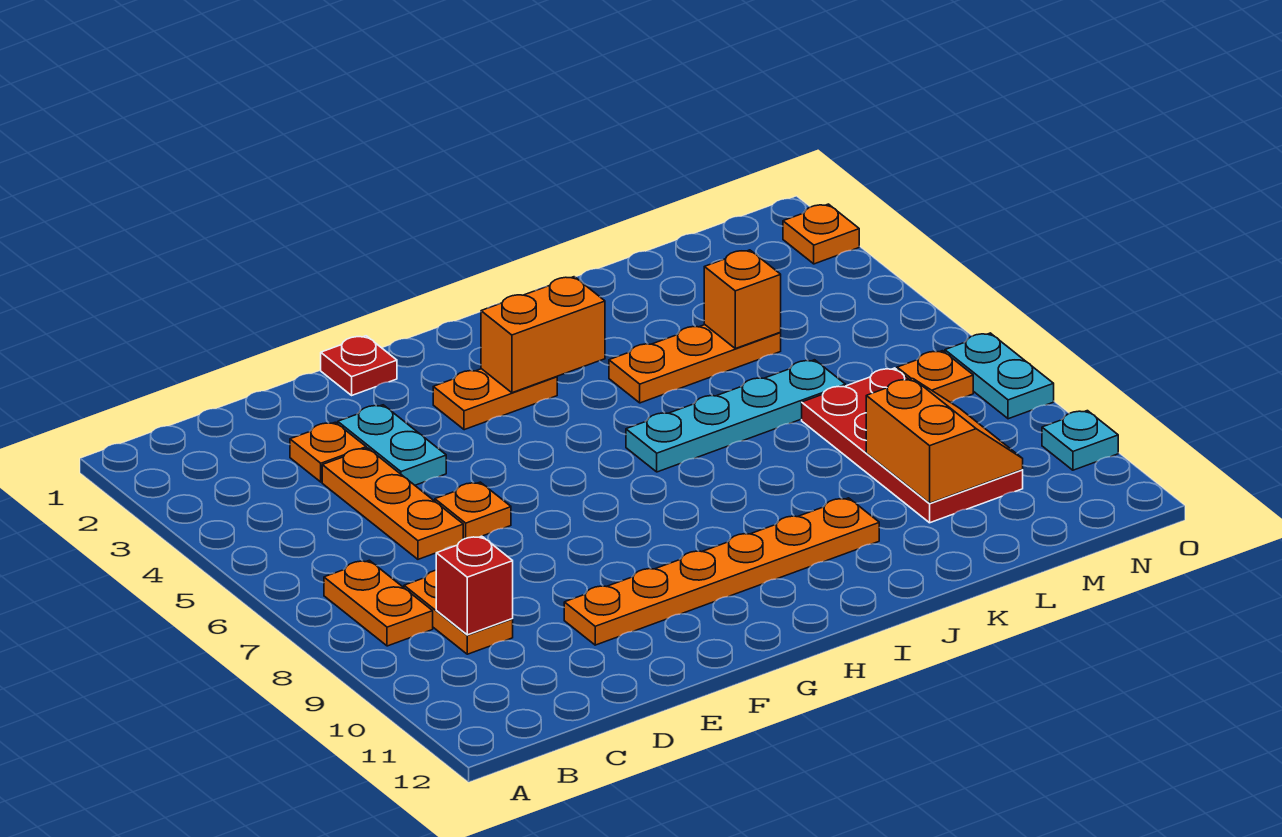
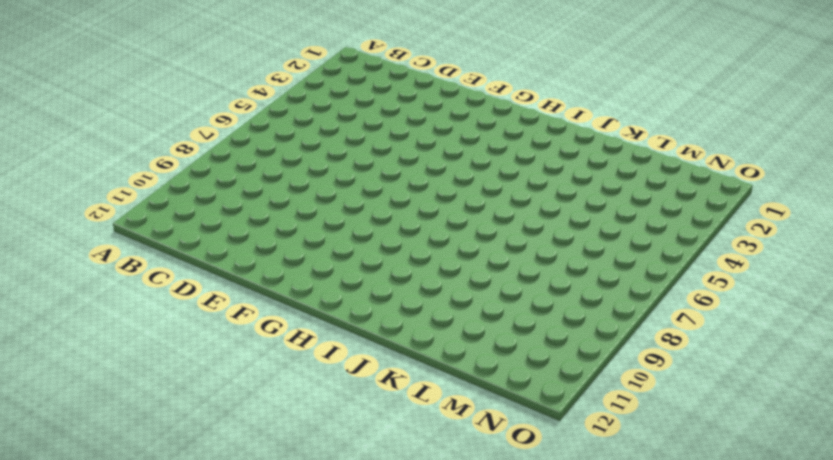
none -> orange plate B7:B8 level 1
none -> orange plate C8:C9 level 1
none -> orange plate D3 level 1

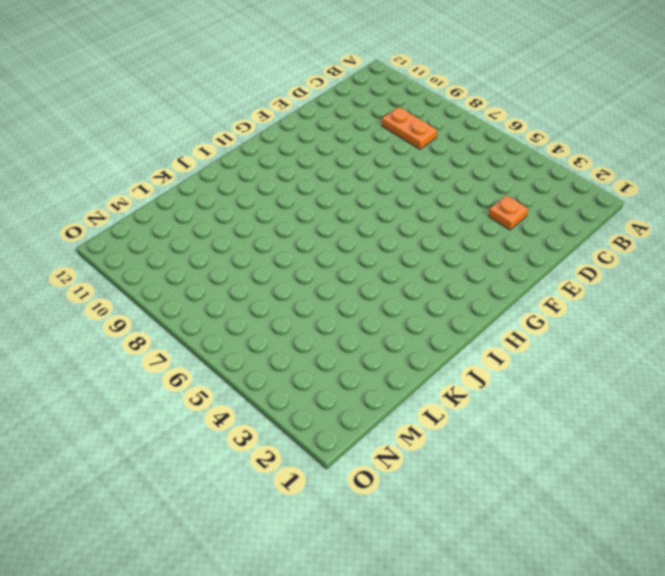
none -> orange plate B7:B8 level 1
none -> orange plate D4:D6 level 1
none -> cyan plate E3:E4 level 1

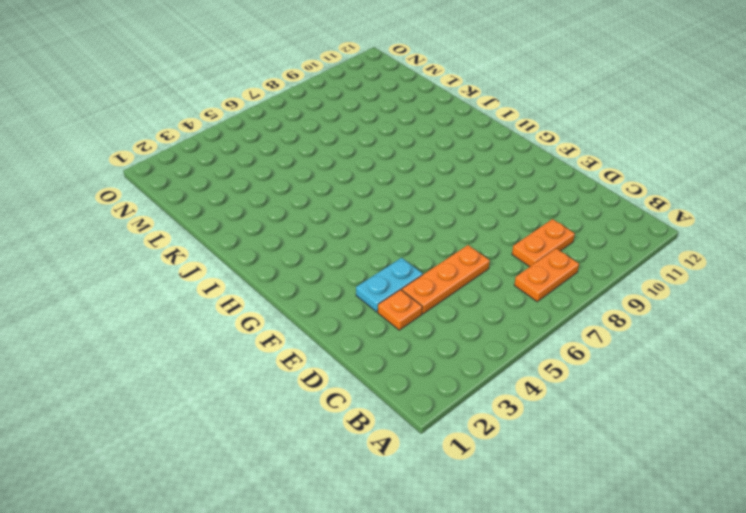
none -> orange plate E6 level 1
none -> orange plate E10:J10 level 1
none -> red plate F1 level 1

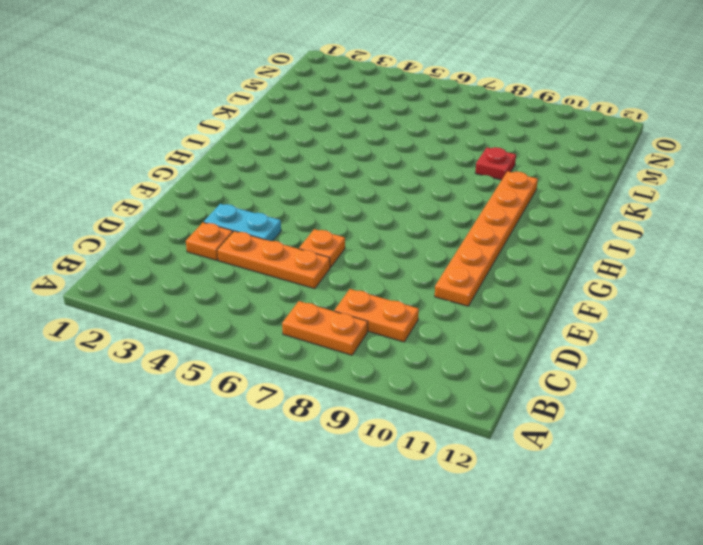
red plate K9 level 1 -> red plate F1 level 1
none -> orange plate G3:H3 level 1
none -> cyan plate I6:L6 level 1
none -> orange plate J4:L4 level 1

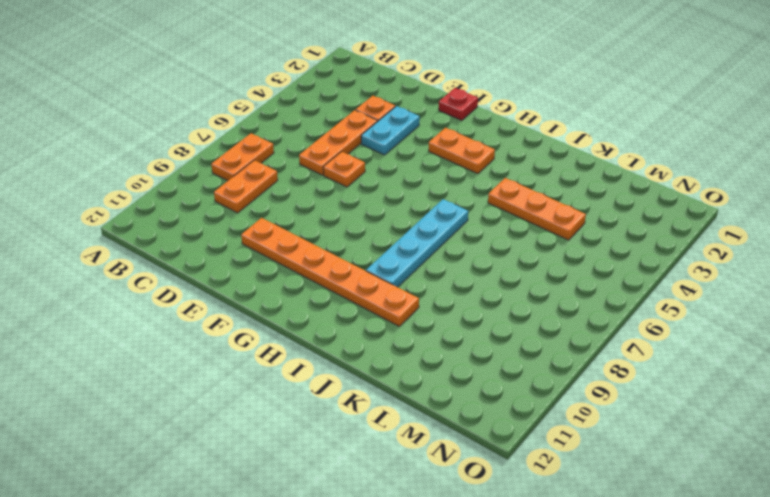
cyan plate I6:I9 level 1 -> cyan plate I6:L6 level 1
none -> red plate L7:M10 level 1
none -> orange plate N7 level 1
none -> orange plate O2 level 1

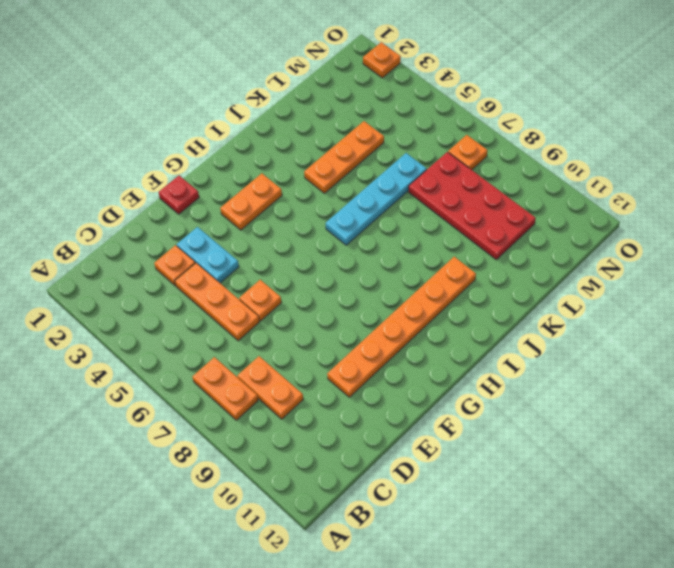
none -> cyan plate O7:O8 level 1
none -> cyan plate O10 level 1
none -> red brick C9 level 2

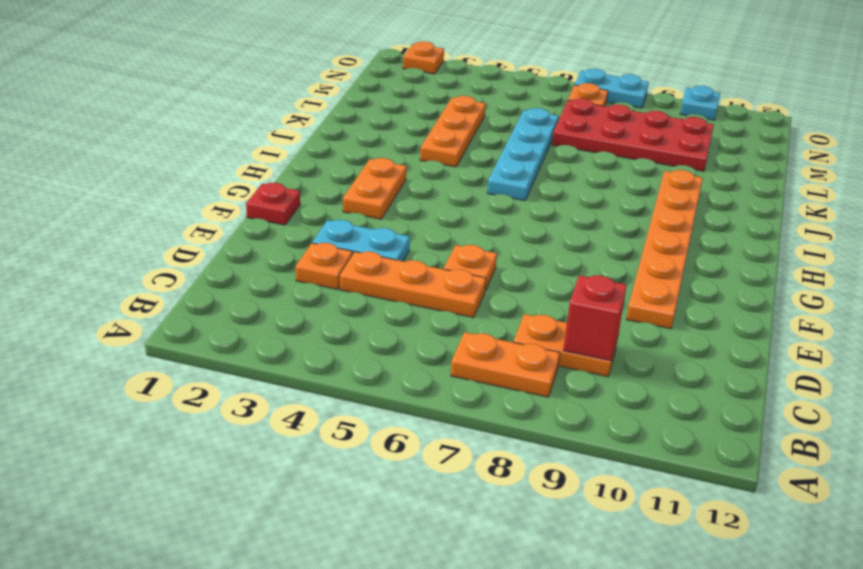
none -> orange brick H3:I3 level 2
none -> orange brick L4 level 2
none -> orange slope L9:M10 level 2 top L

